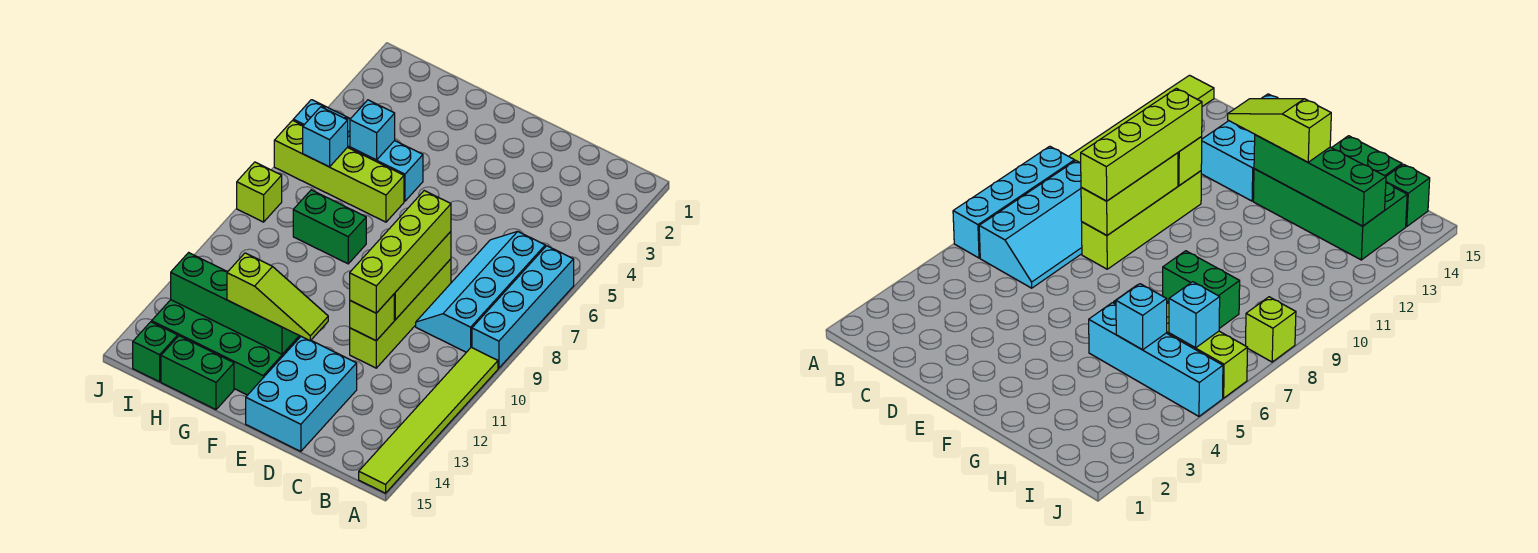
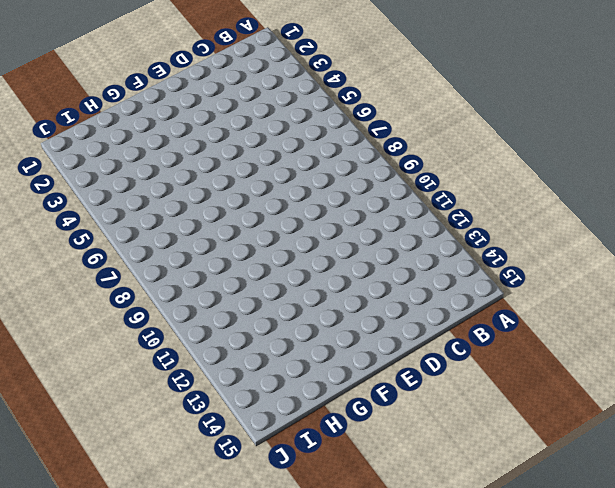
none -> cyan brick A6:A9 level 1
none -> lime tile A10:A15 level 1
none -> cyan slope B6:C9 level 1 top B

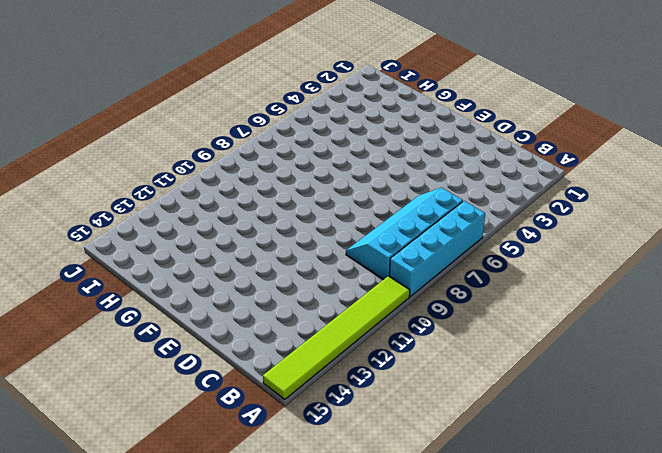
none -> lime brick D8:D11 level 1
none -> cyan brick D13:E15 level 1
none -> green brick F13:I14 level 1

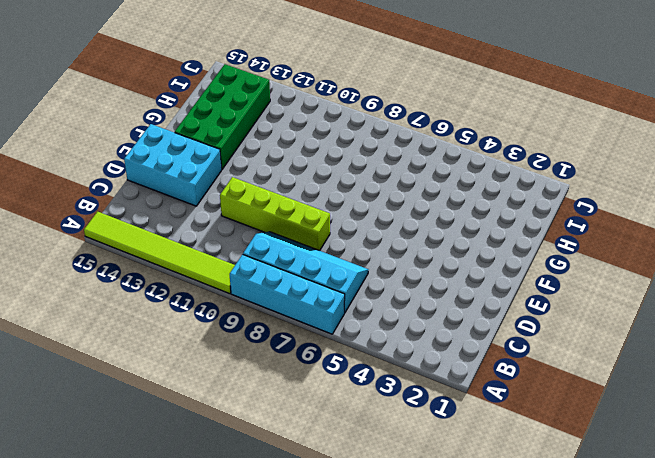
none -> cyan brick G5:J5 level 1
none -> lime brick G6:J6 level 1
none -> green brick G8:H8 level 1

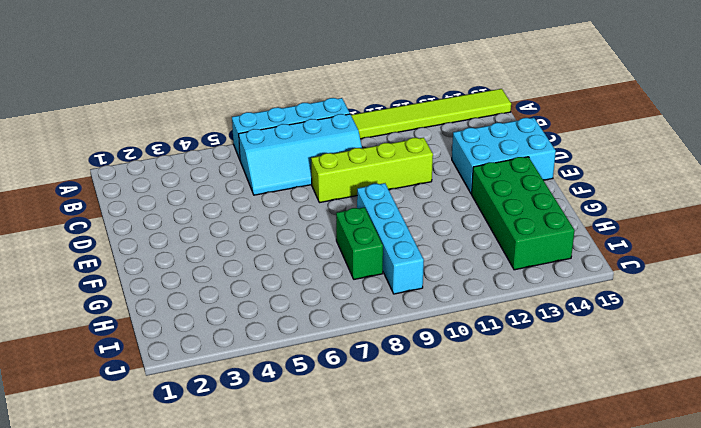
cyan brick F9:I9 level 1 -> cyan brick G5:J5 level 1
none -> lime brick G6:J6 level 1
none -> green brick G15:H15 level 1
none -> green brick I15 level 1

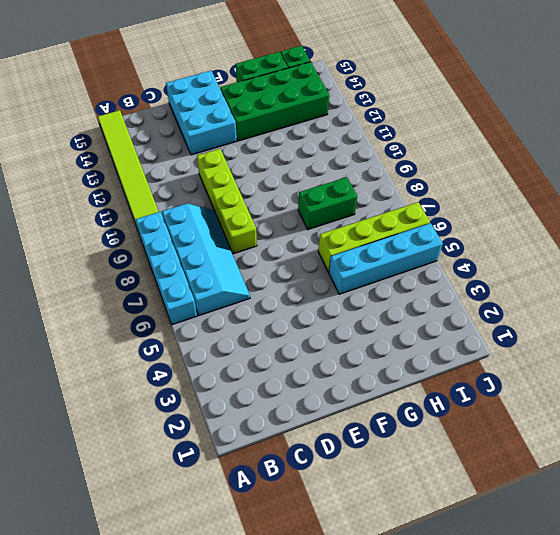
none -> lime brick J8 level 1
none -> lime brick D8:D10 level 2
none -> lime brick D11 level 2

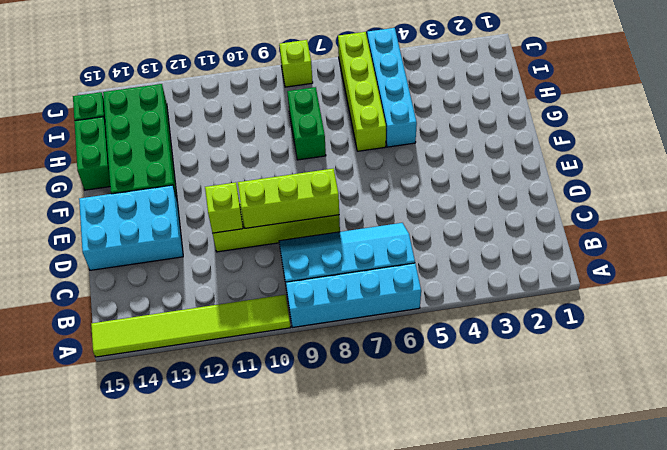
none -> green brick F13:I13 level 2
none -> cyan brick H5 level 2
none -> cyan brick I6 level 2

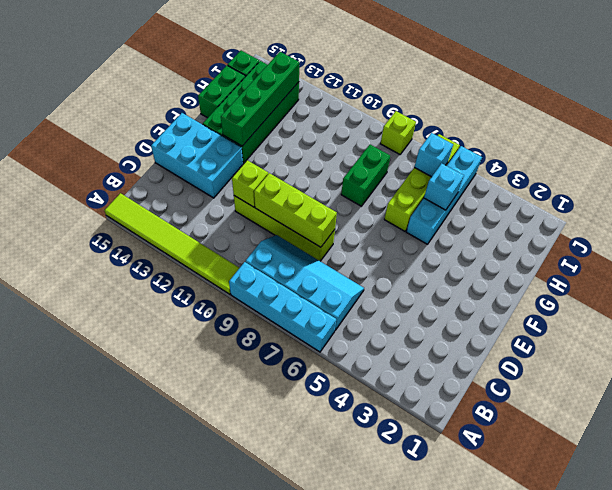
none -> lime brick D8:D11 level 3
none -> lime slope E13:G13 level 3 top G

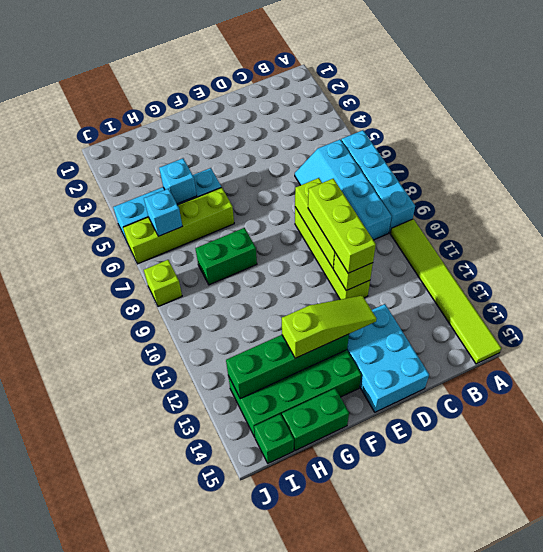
lime brick D9:D11 level 3 -> lime brick D8:D11 level 3

